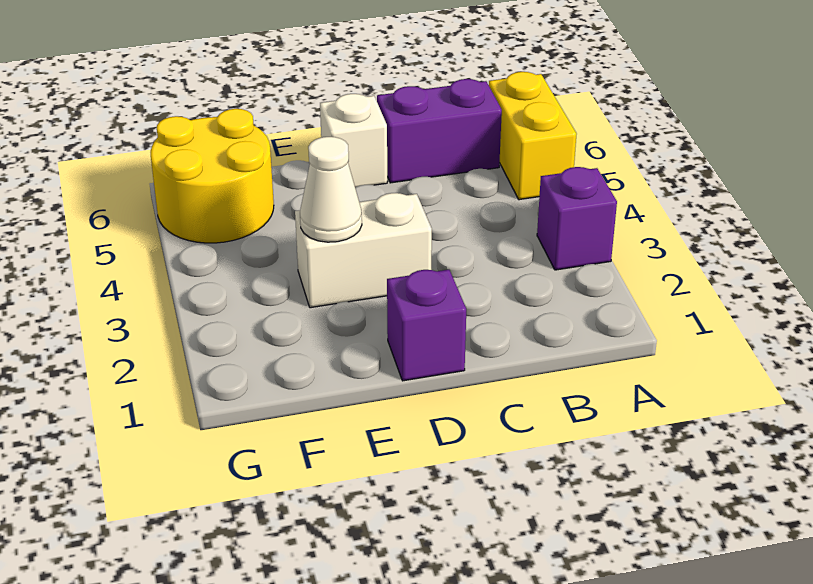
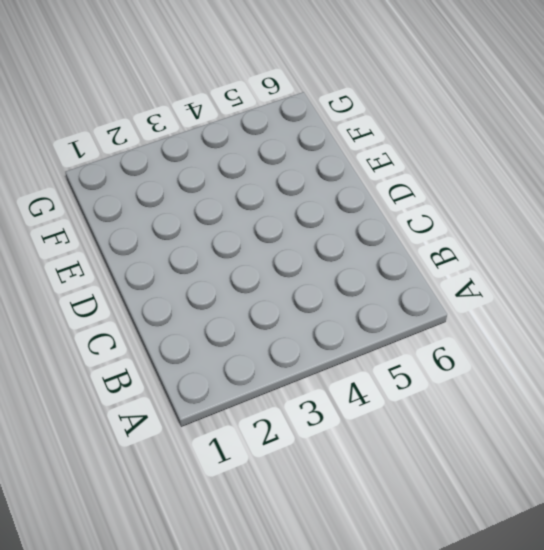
none -> purple brick A3 level 1
none -> yellow brick A5:A6 level 1

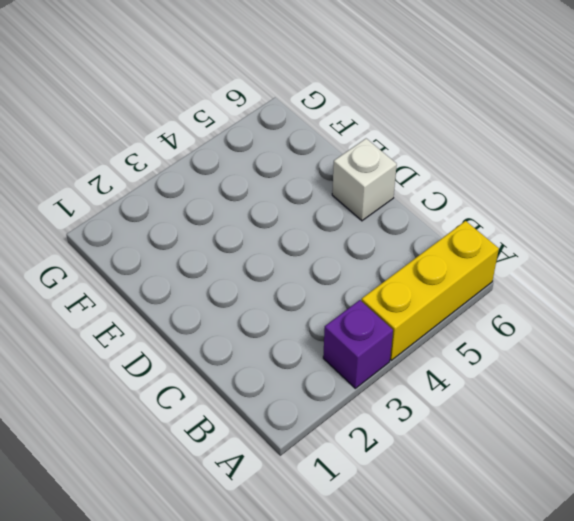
yellow brick A4:A6 level 1 -> yellow brick A5:A6 level 1
none -> purple brick B6:C6 level 1
none -> purple brick D1 level 1

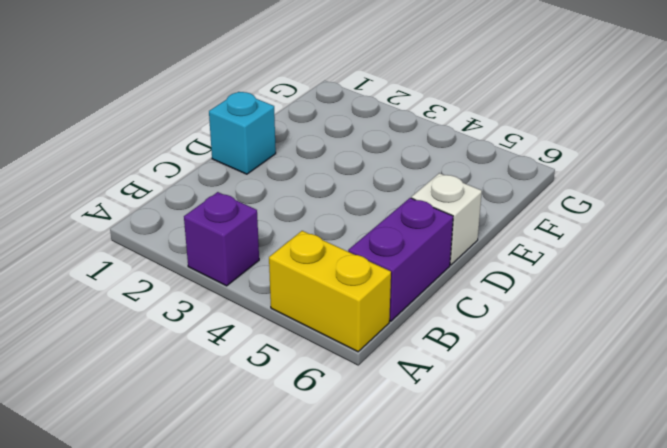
cyan brick D1 level 1 -> purple brick D1 level 1
none -> white brick D3:E3 level 1
none -> yellow round brick F5:G6 level 1

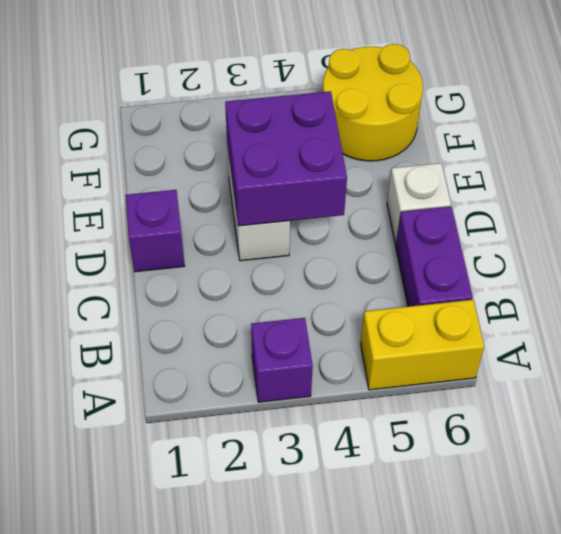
purple brick D3:E4 level 2 -> white cone E3 level 2

